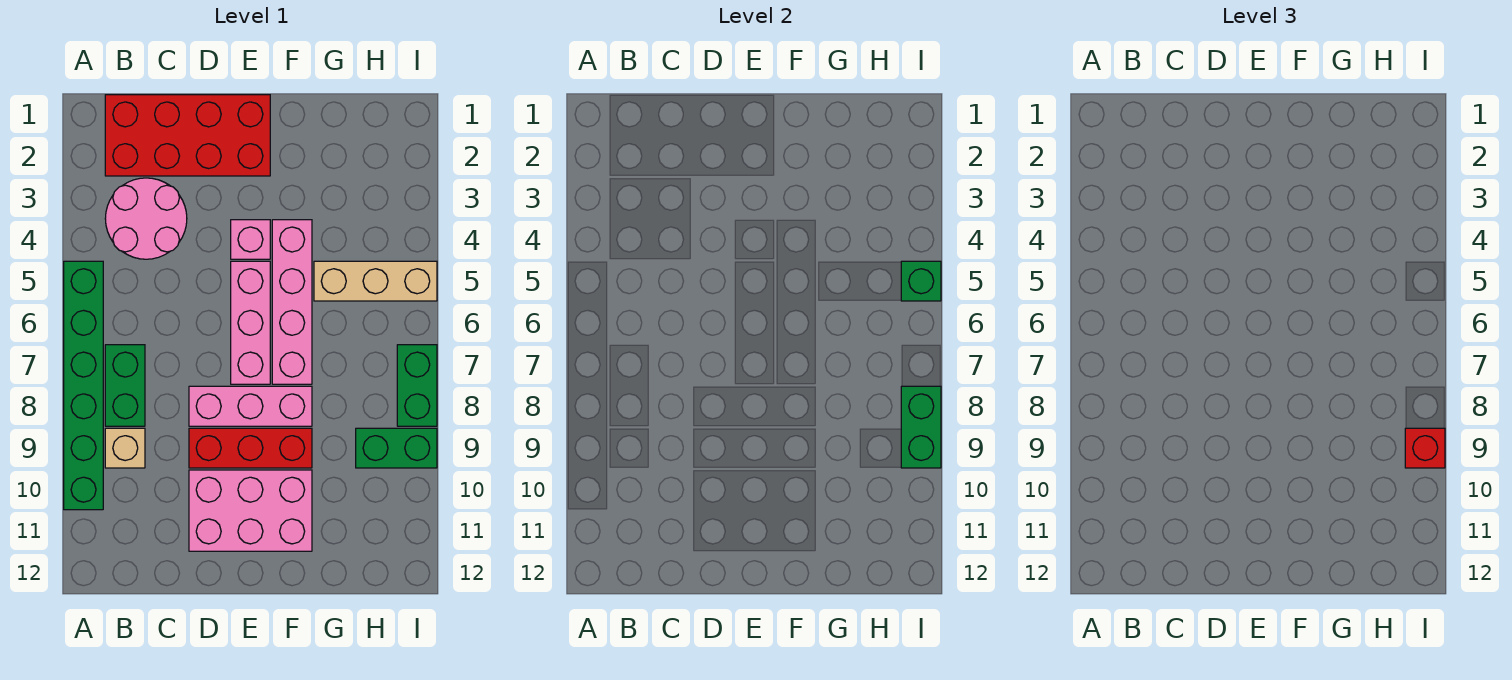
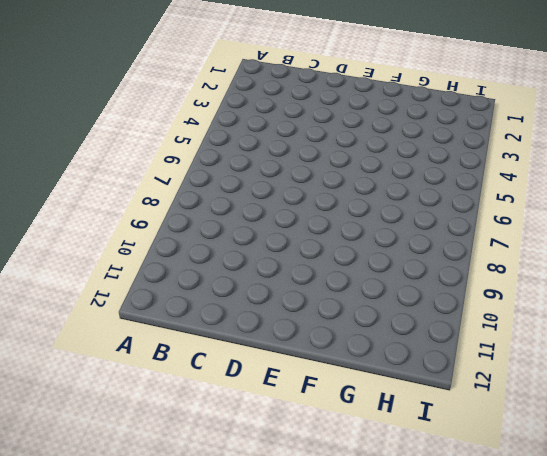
none -> green brick A5:A10 level 1
none -> red brick B1:E2 level 1
none -> pink round brick B3:C4 level 1

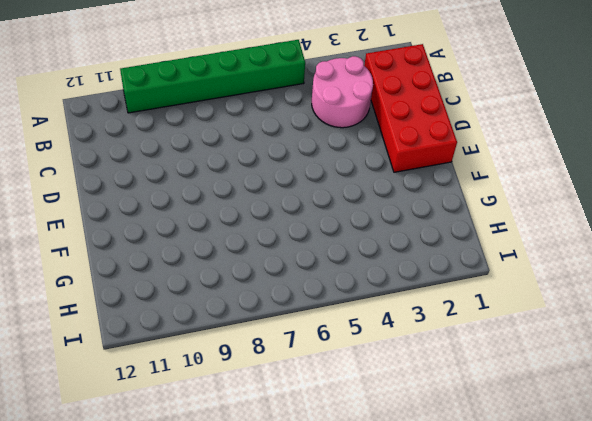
none -> green brick B7:B8 level 1
none -> tan brick B9 level 1
none -> pink brick D8:F8 level 1

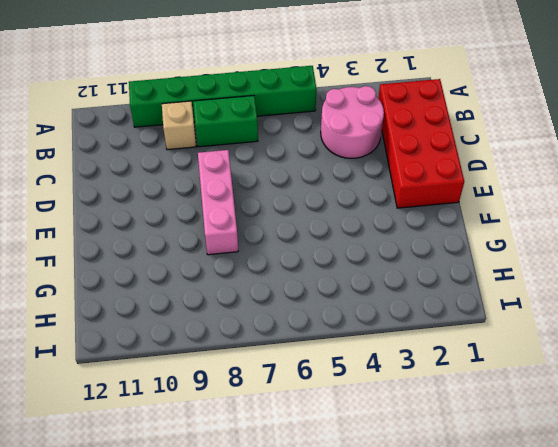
none -> red brick D9:F9 level 1
none -> pink brick D10:F11 level 1
none -> pink brick E4 level 1

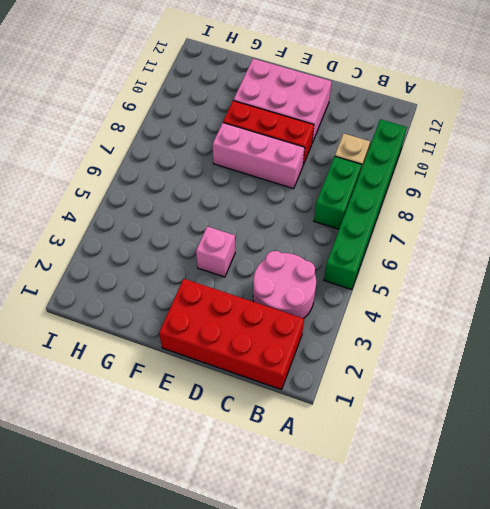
none -> pink brick E5:E7 level 1
none -> pink brick F4:F7 level 1
none -> tan brick G5:I5 level 1

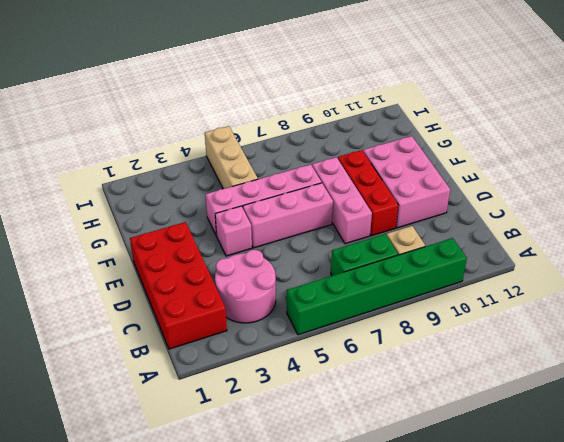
none -> green brick H9:I9 level 1
none -> green brick I7:I8 level 1
none -> green brick I5 level 2

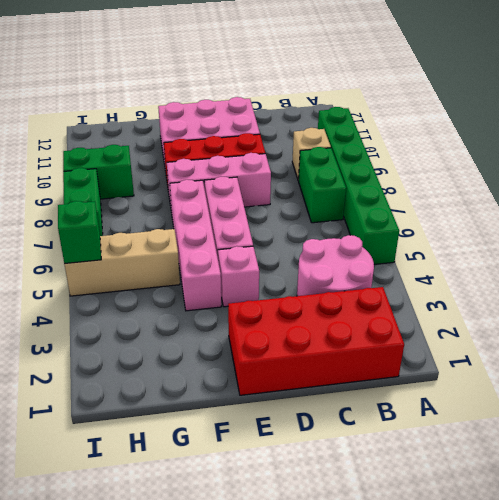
none -> green brick I8:I9 level 2
none -> red brick I9 level 3

